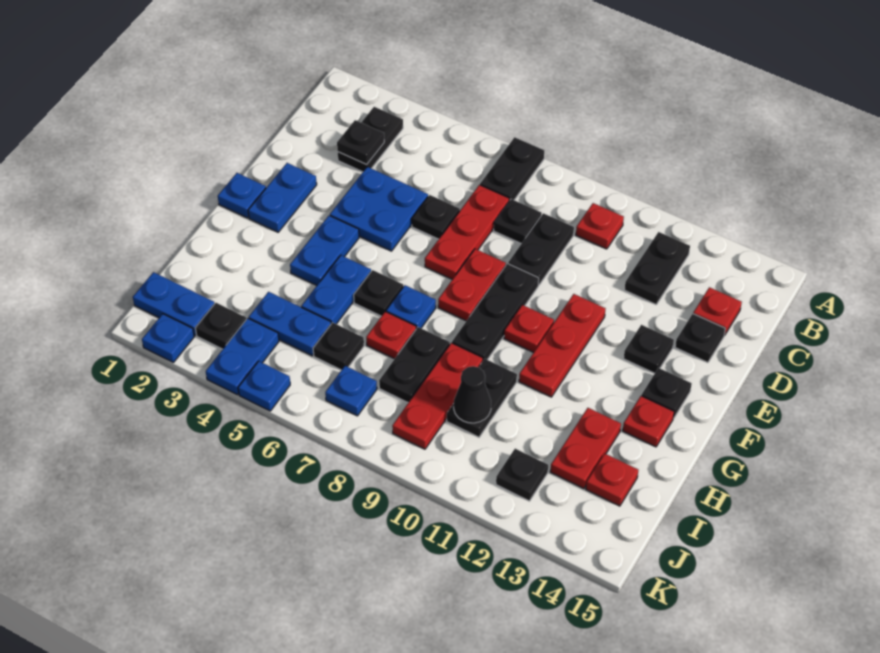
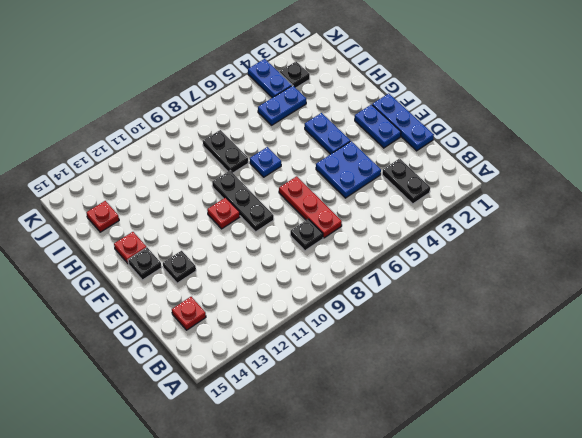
blue plate D1:F1 level 1 -> blue plate F1 level 1
none -> black plate A7:B7 level 1
none -> red plate B10 level 1
none -> black plate B12:C12 level 1
none -> black plate C9:D9 level 1

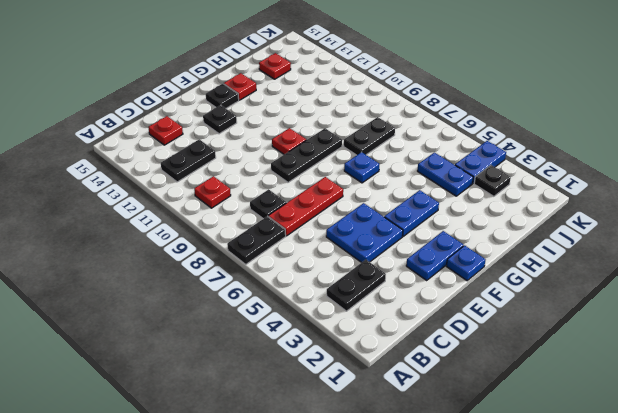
none -> black plate C9:D9 level 1
none -> black plate D6 level 1
none -> black plate D14 level 1
none -> red plate E8:F8 level 1

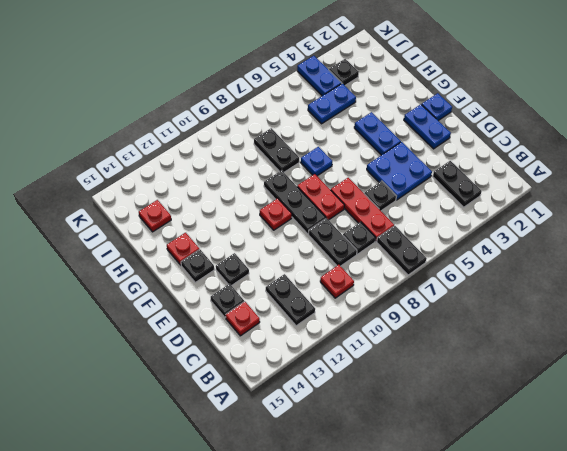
none -> red plate E11:G11 level 1
none -> blue plate G5:H5 level 1
none -> black plate G6 level 1
none -> red plate H7 level 1

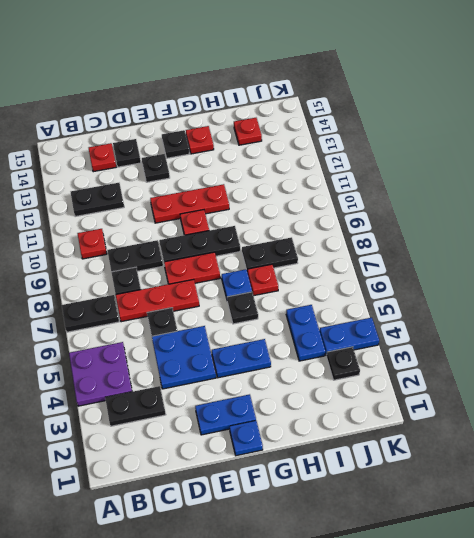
purple plate A4:B5 level 1 -> none
none -> blue plate G5:H5 level 1
none -> red plate H9:J9 level 1
none -> black plate H10:I10 level 1
none -> red plate H13:I13 level 1

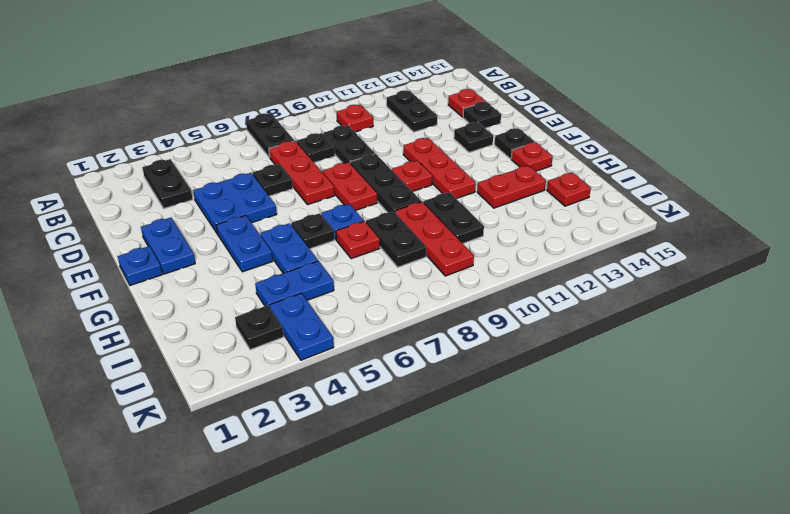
red plate H12:H13 level 1 -> red plate H13:I13 level 1
none -> black plate I6 level 1
none -> blue plate J1:J2 level 1
none -> blue plate J7 level 1
none -> black plate J12 level 1

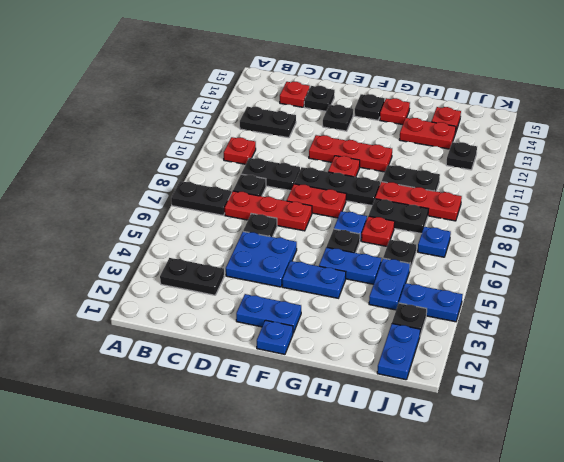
none -> blue plate K2 level 1
none -> blue plate K5 level 1
none -> black plate C3 level 2
none -> black cone I10 level 2

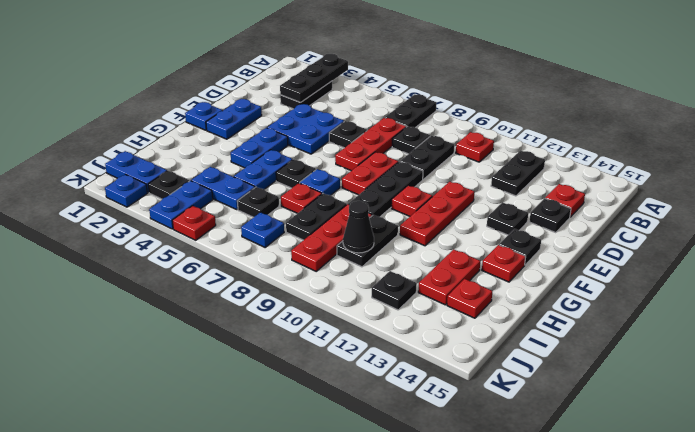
black plate A3:C3 level 2 -> black plate C3 level 2
red plate K5 level 1 -> blue plate K5 level 1

